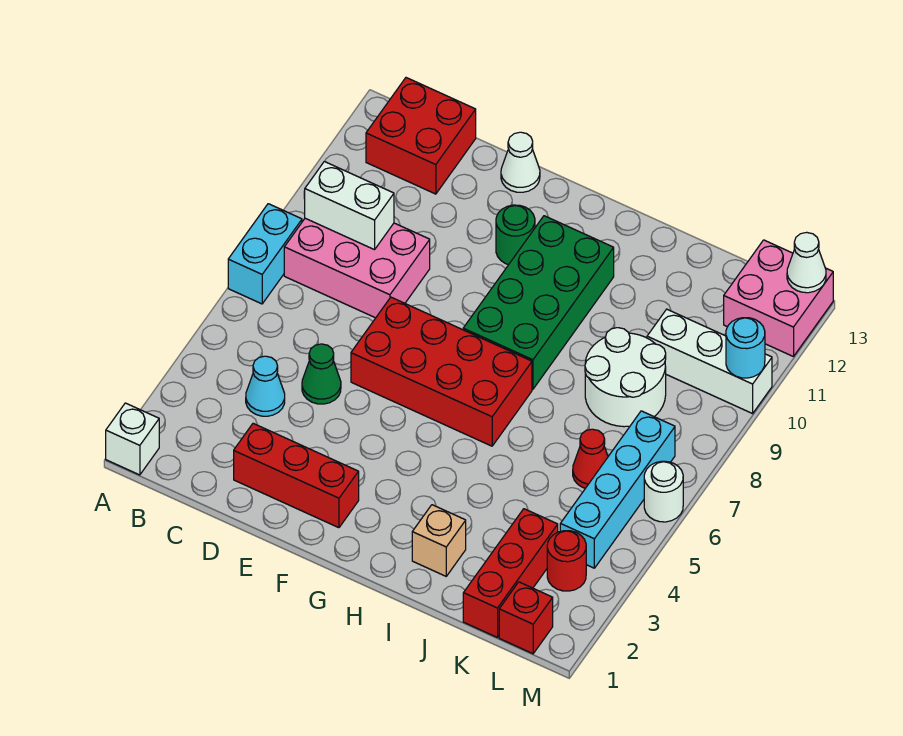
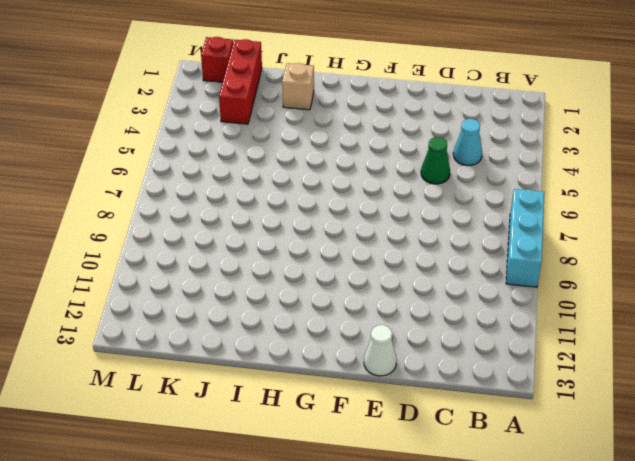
cyan brick A7:A9 level 1 -> cyan brick A7:A8 level 1
none -> white brick A1 level 1
none -> pink brick B8:D9 level 1
none -> red brick B12:C13 level 1

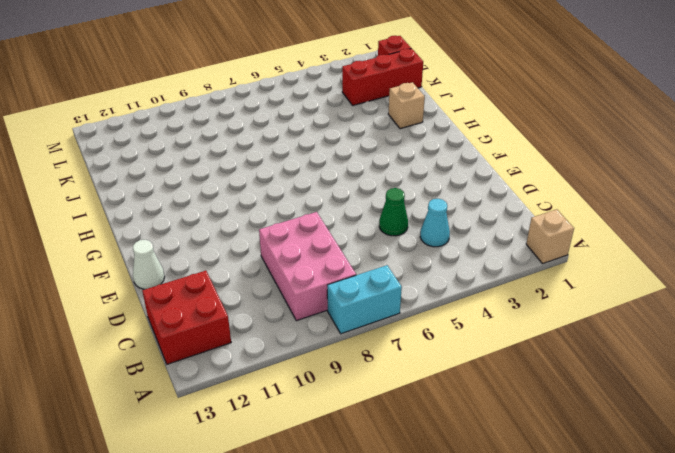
tan brick A1 level 1 -> white brick A1 level 1
none -> red brick D2:F2 level 1
none -> red brick E6:H7 level 1
none -> green round brick F11 level 1

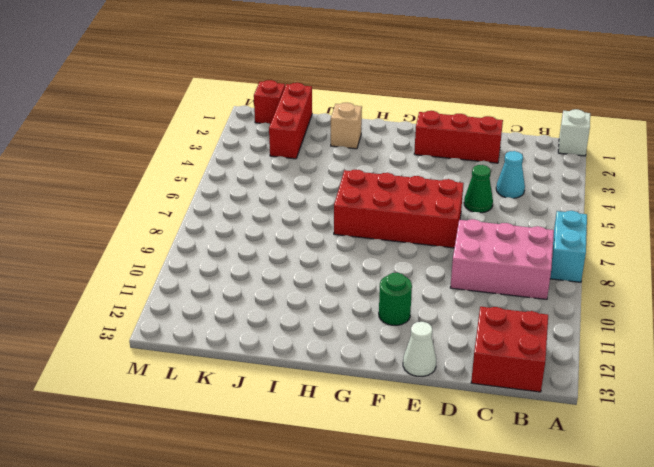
none -> green brick G8:H11 level 1
none -> white round brick J8:K9 level 1
none -> red cone K6 level 1

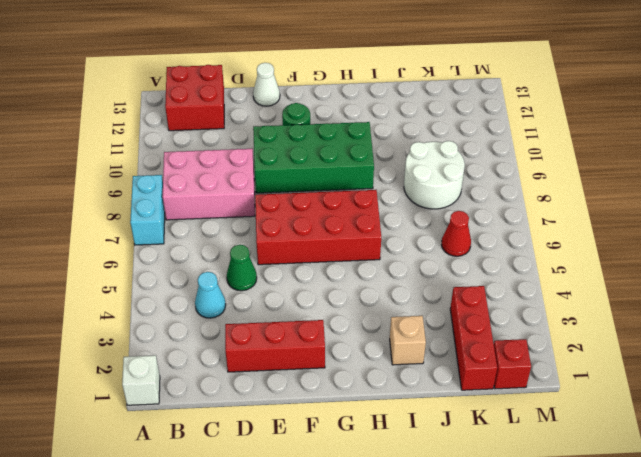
green brick E9:H10 level 1 -> green brick G8:H11 level 1
none -> white brick K10:M10 level 1
none -> red round brick L3 level 1
none -> cyan brick L4:L7 level 1

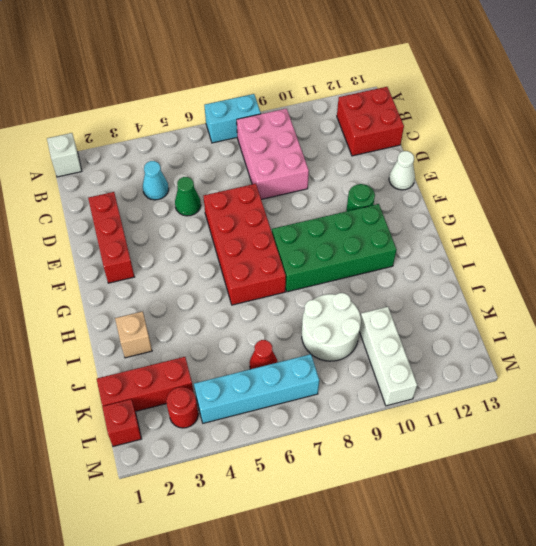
none -> pink brick L12:M13 level 1
none -> white round brick M6 level 1
none -> white brick B9:C9 level 2

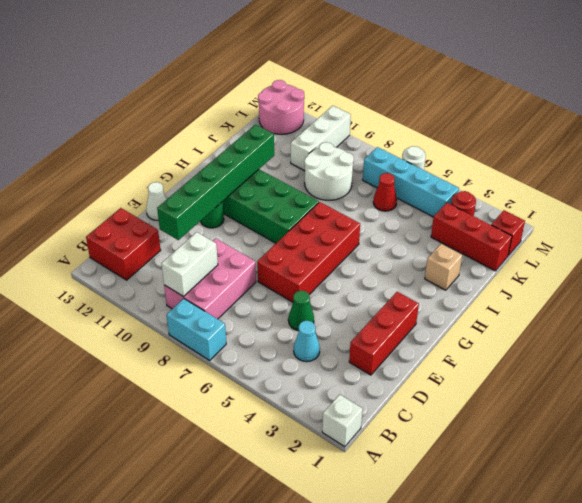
green brick D11:I11 level 2 -> none
pink round brick L12:M13 level 1 -> pink brick L12:M13 level 1
none -> cyan round brick M10 level 2
none -> white cone M13 level 2

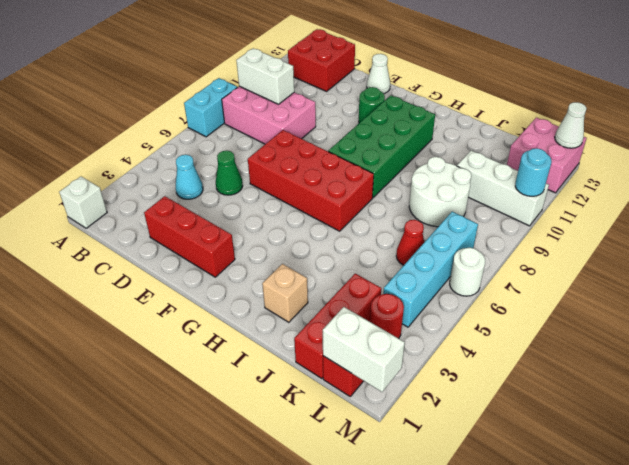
white brick L1:M1 level 2 -> none

